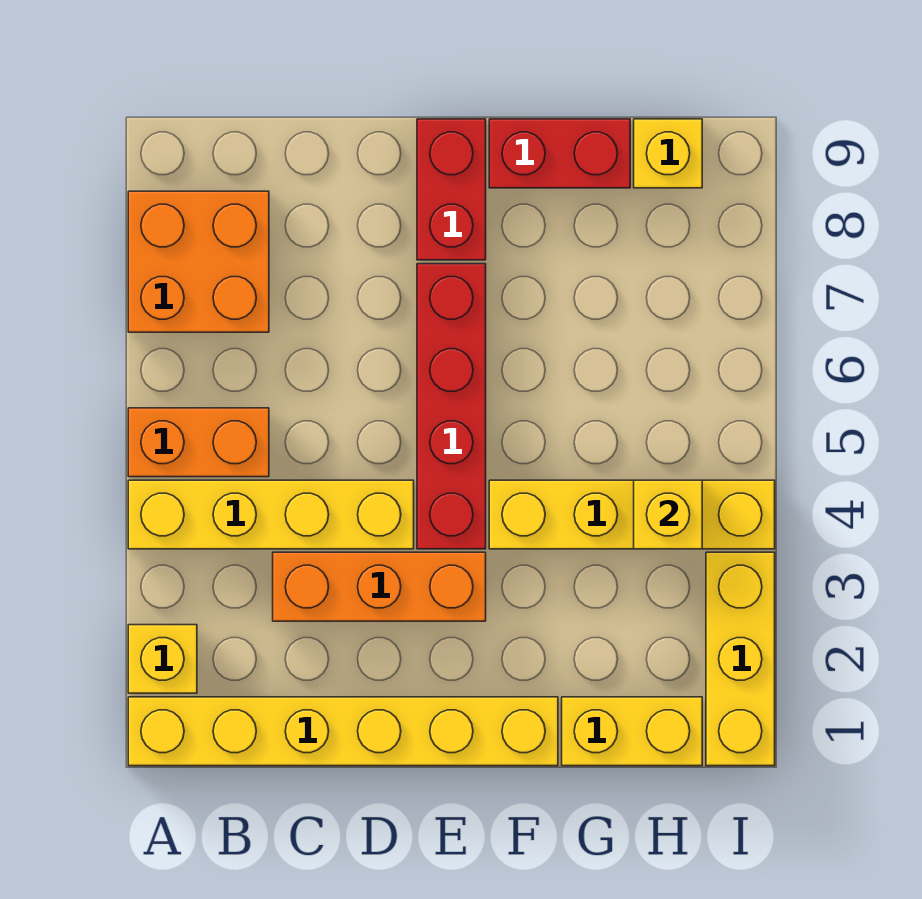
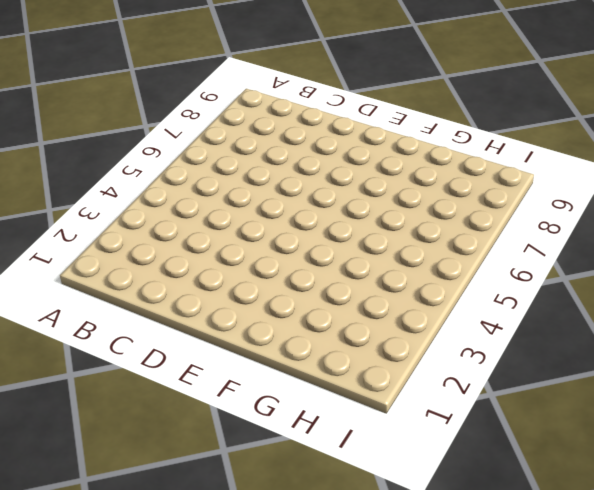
none -> yellow brick A1:F1 level 1
none -> yellow brick A2 level 1
none -> yellow brick A4:D4 level 1

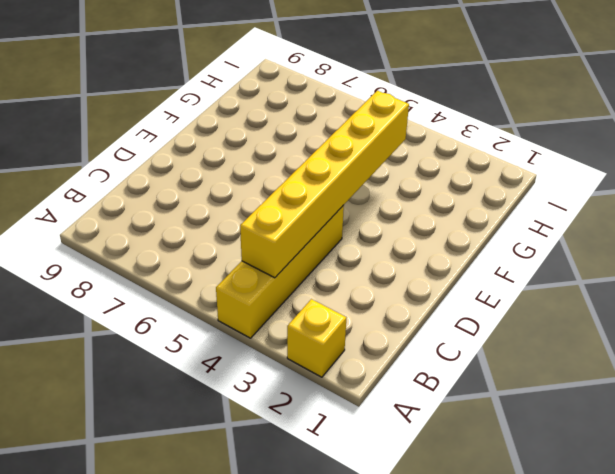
yellow brick B4:G4 level 2 -> yellow brick A1:F1 level 1
none -> orange brick A5:B5 level 1
none -> orange brick A7:B8 level 1
none -> orange brick C3:E3 level 1

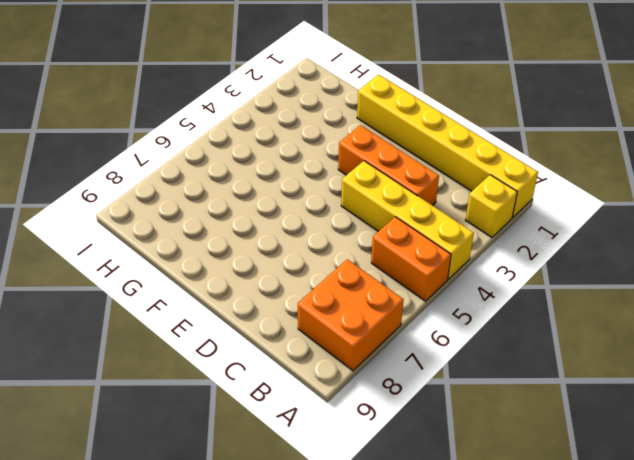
none -> red brick E4:E7 level 1
none -> red brick E8:E9 level 1
none -> yellow brick F4:I4 level 1

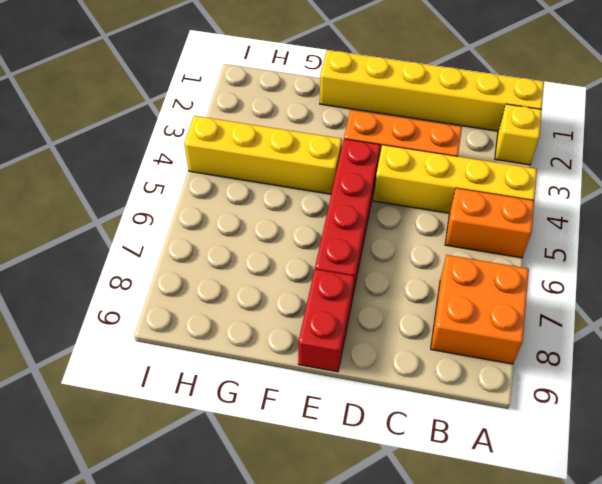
none -> red brick F9:G9 level 1
none -> yellow brick G1:H1 level 1
none -> yellow brick H9 level 1

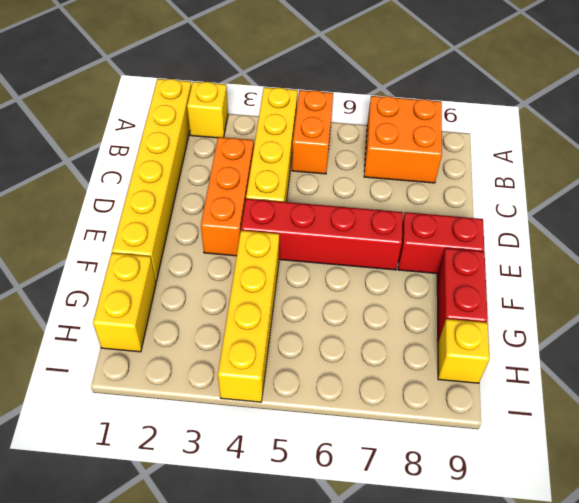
none -> yellow brick I1:I3 level 1
none -> yellow brick H4 level 2

